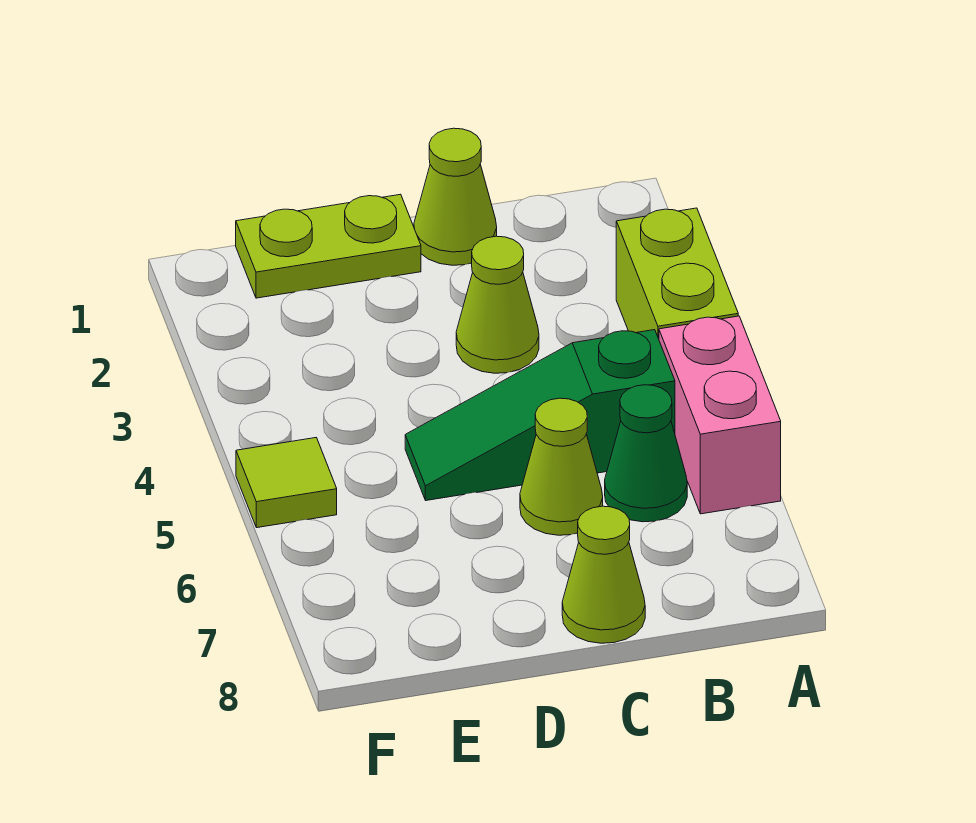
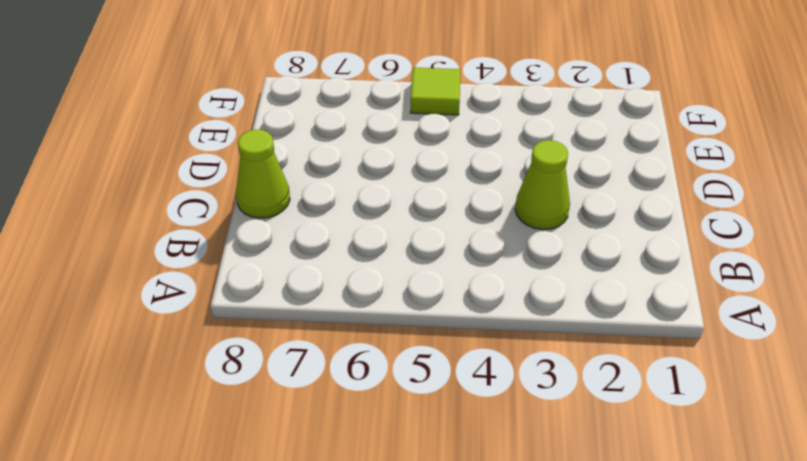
none -> lime brick A3:A4 level 1
none -> pink brick A5:A6 level 1

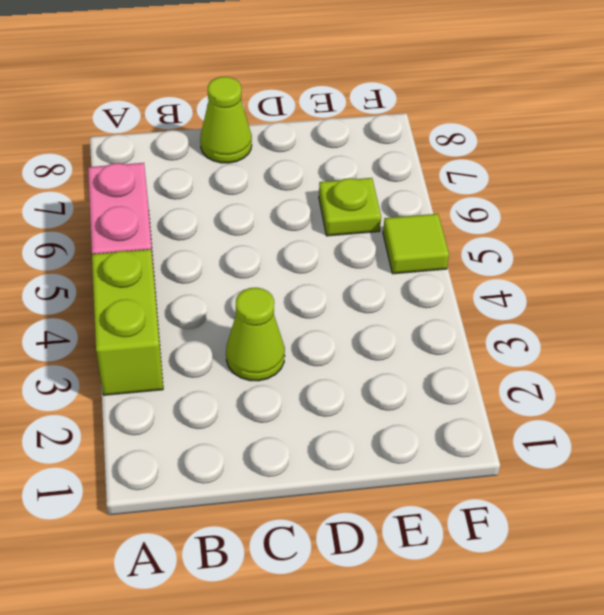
lime plate E6 level 1 -> none
none -> green slope B5:D5 level 1 top B
none -> green cone B6 level 1

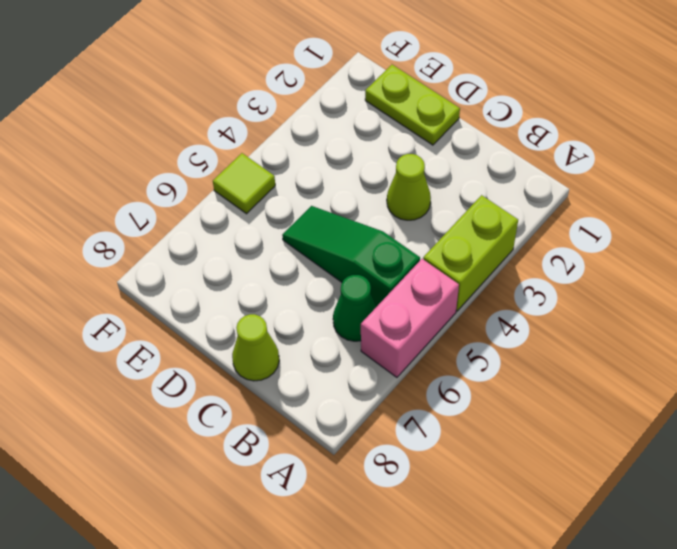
none -> lime cone C1 level 1
none -> lime cone C6 level 1

